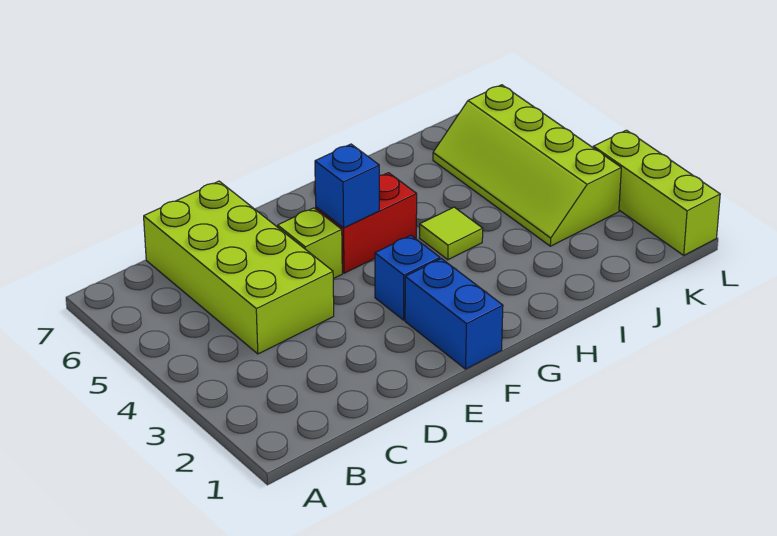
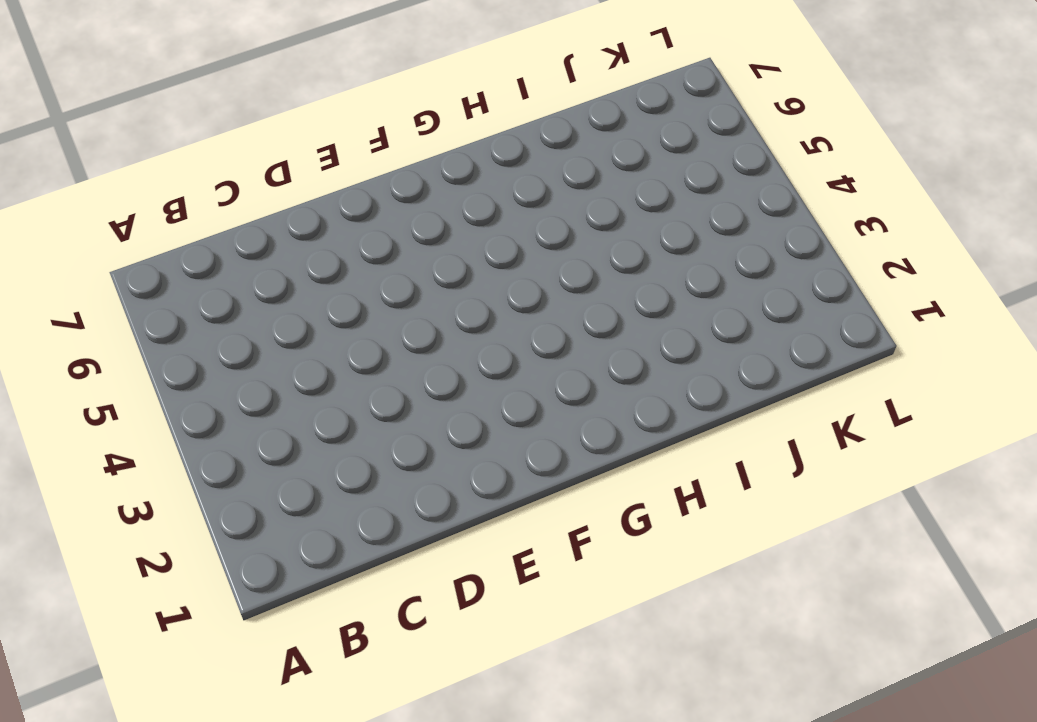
none -> lime brick C4:D7 level 1
none -> lime brick E5 level 1

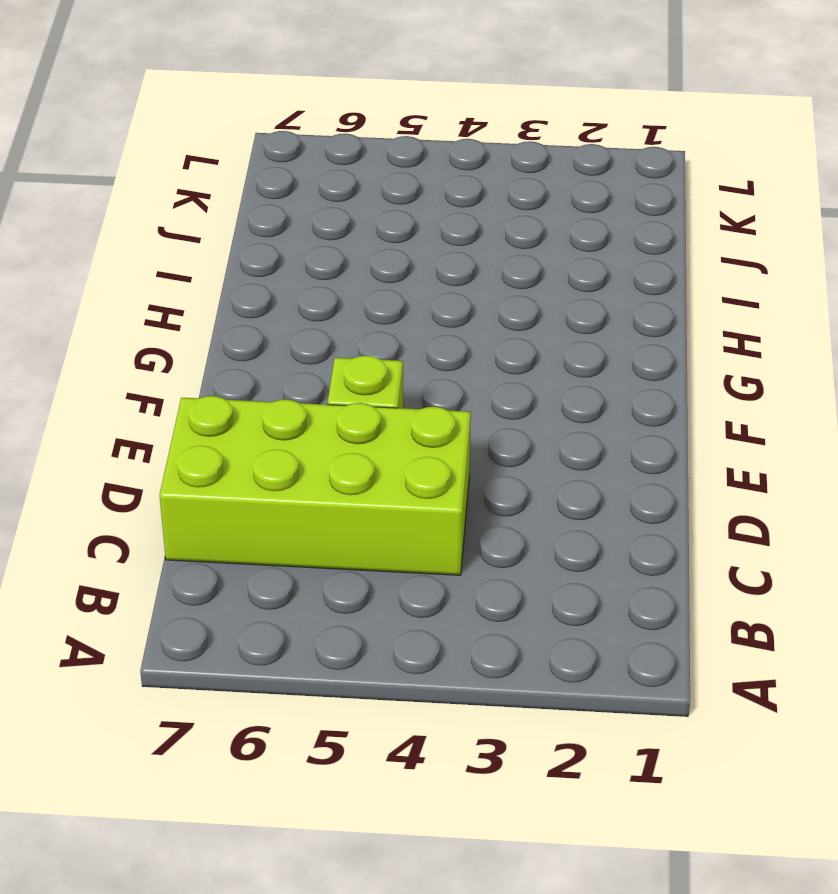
none -> blue brick F1:F2 level 1
none -> blue brick F3 level 1

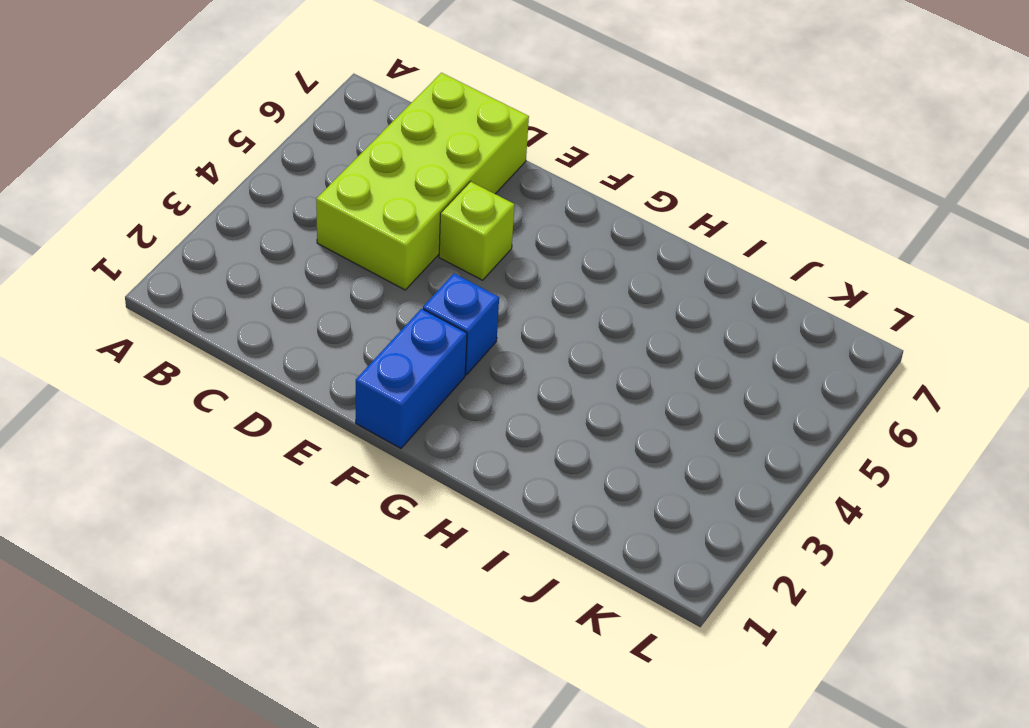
none -> red brick F5:G5 level 1
none -> lime tile H4 level 1

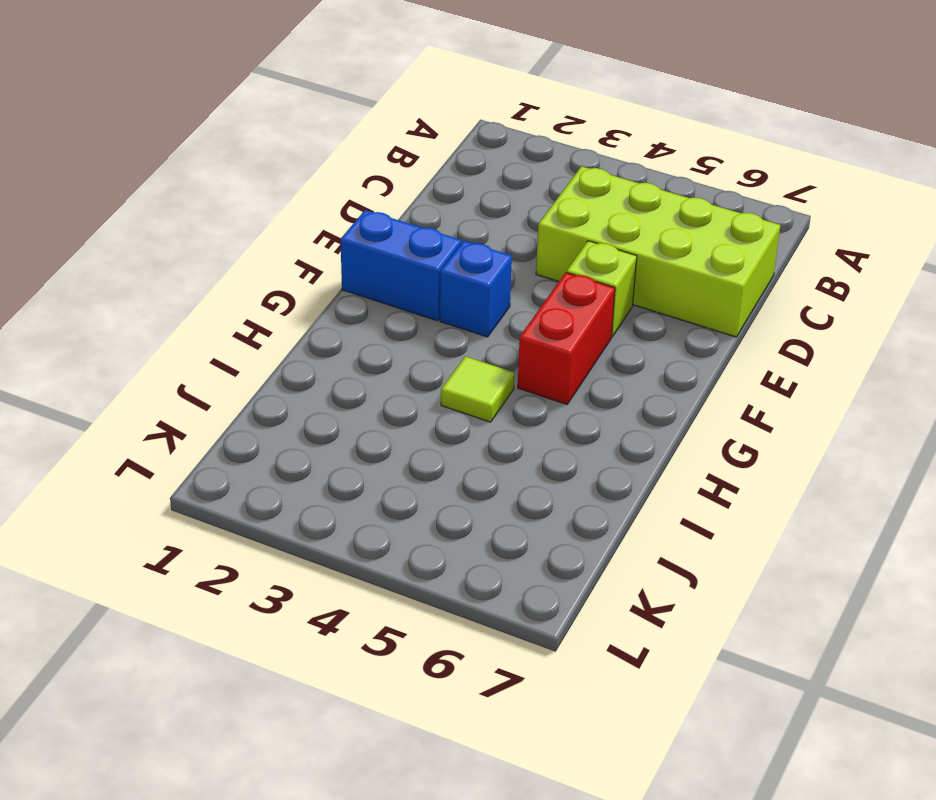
none -> lime slope J3:K6 level 1 top K
none -> lime brick L1:L3 level 1

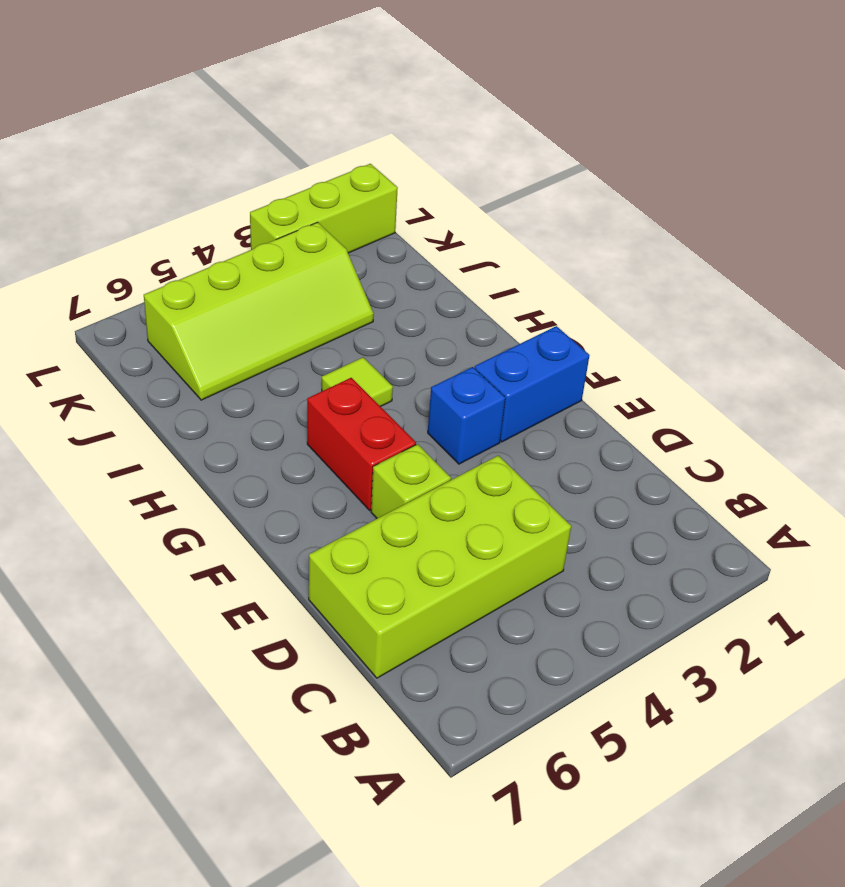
none -> blue brick F5 level 2

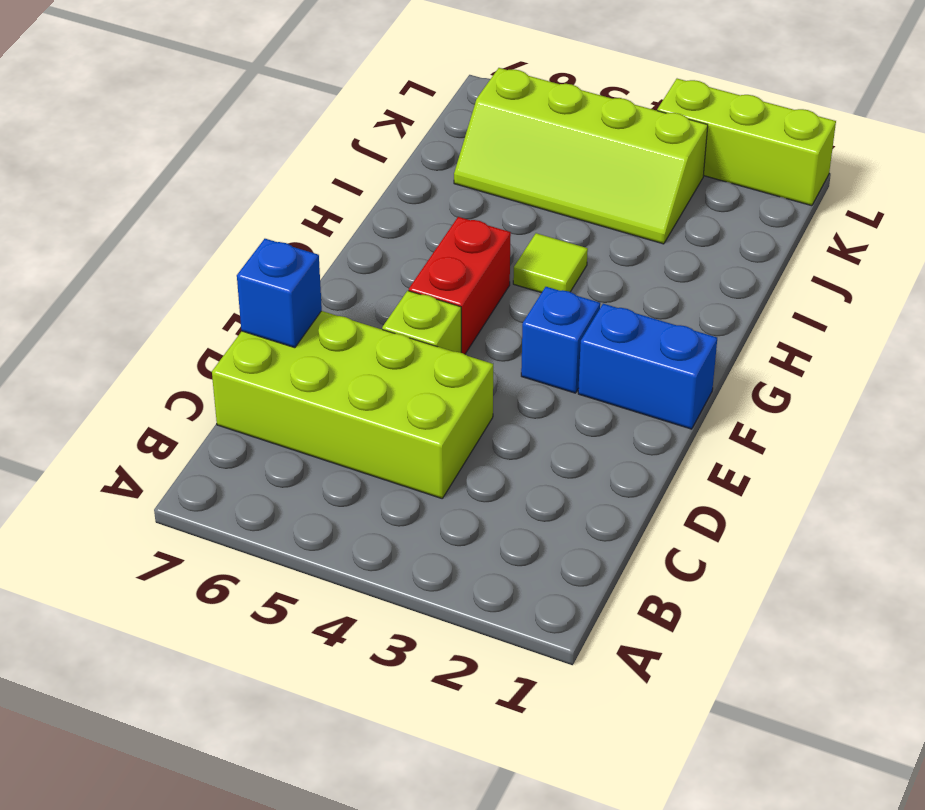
blue brick D7 level 2 -> blue brick F5 level 2

